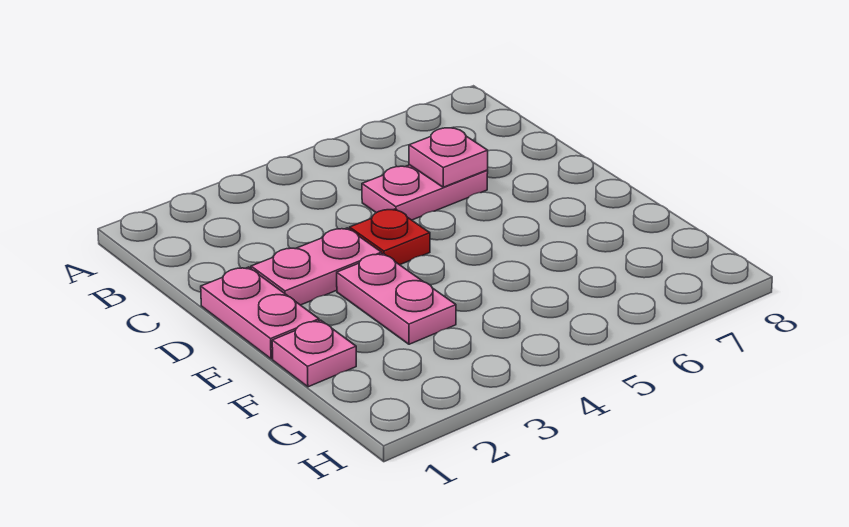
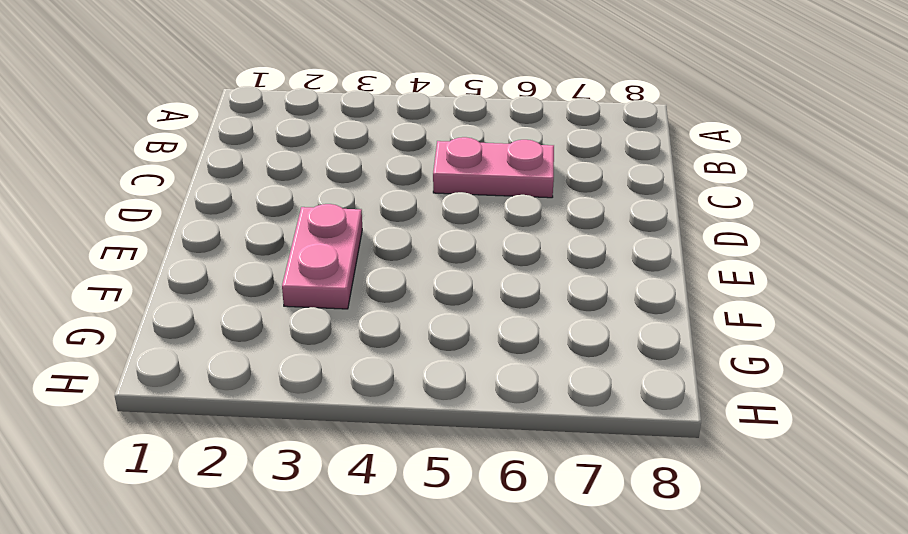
none -> pink plate D1:E1 level 1
none -> pink plate D2:D3 level 1

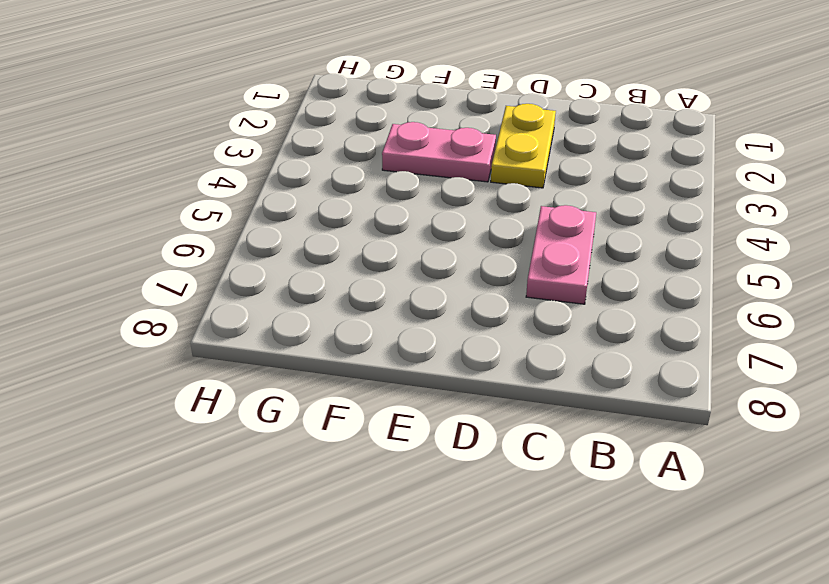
yellow plate D2:D3 level 1 -> pink plate D2:D3 level 1
none -> pink plate D1:E1 level 1
none -> red plate D4 level 1

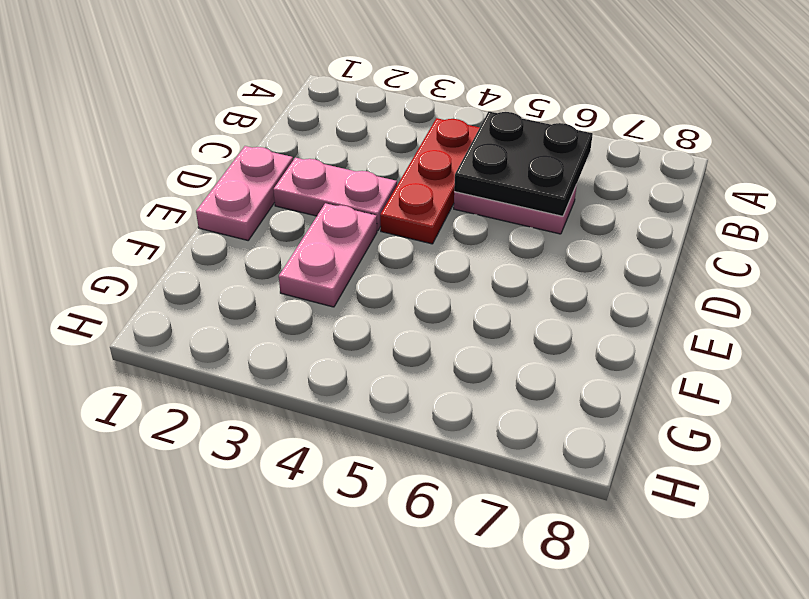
red plate B4:D4 level 1 -> red plate D4 level 1
black plate B5:C6 level 2 -> pink plate C6 level 2
none -> pink plate F1 level 1

